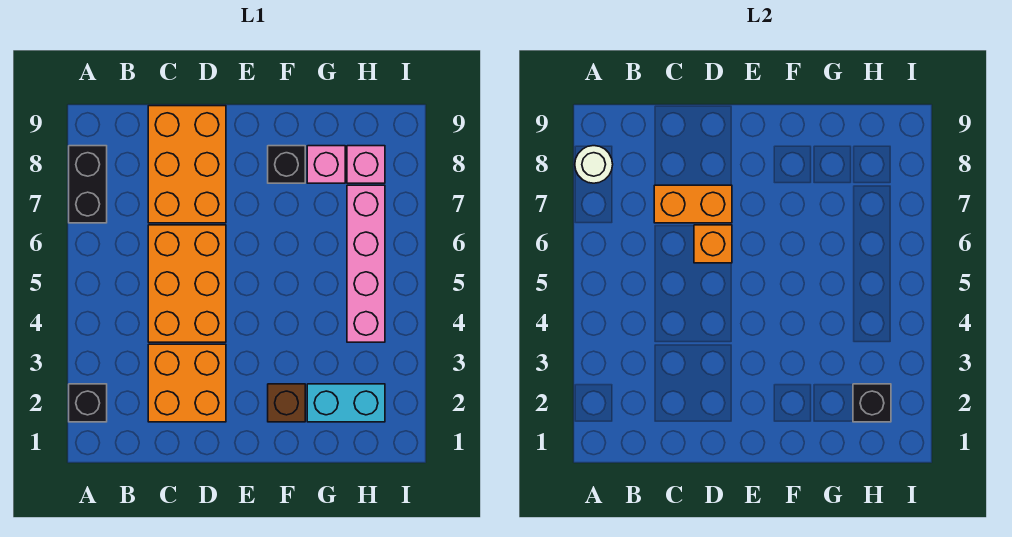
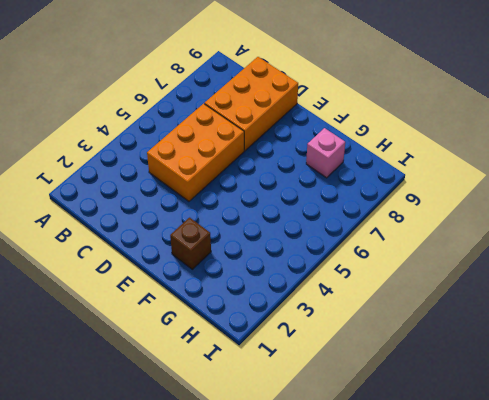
none -> black brick A2 level 1
none -> black brick A7:A8 level 1
none -> orange brick C2:D3 level 1

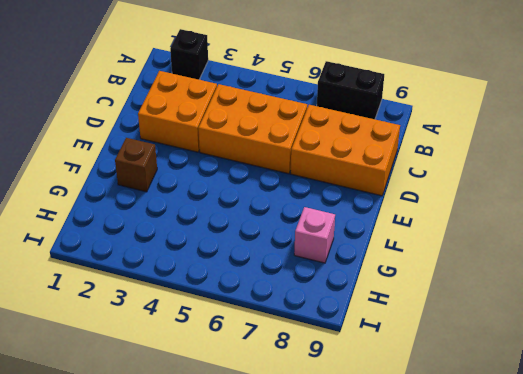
none -> black brick F8 level 1
none -> cyan brick G2:H2 level 1
none -> pink brick H4:H7 level 1

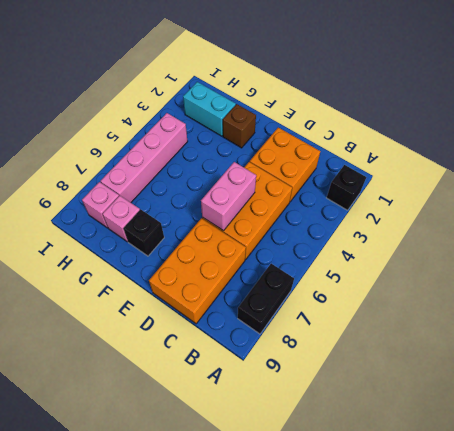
pink brick D5:D6 level 2 -> orange brick D6 level 2
none -> white round brick A8 level 2
none -> orange brick C7:D7 level 2
none -> black brick H2 level 2

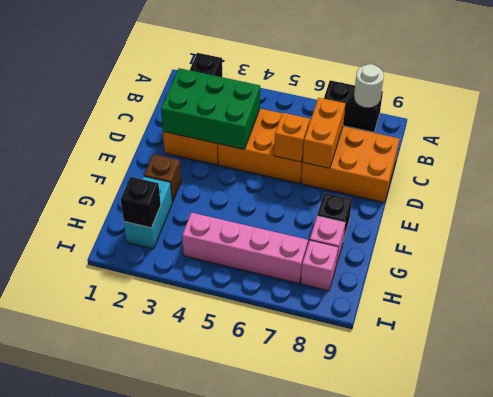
green brick C2:D4 level 2 -> none

